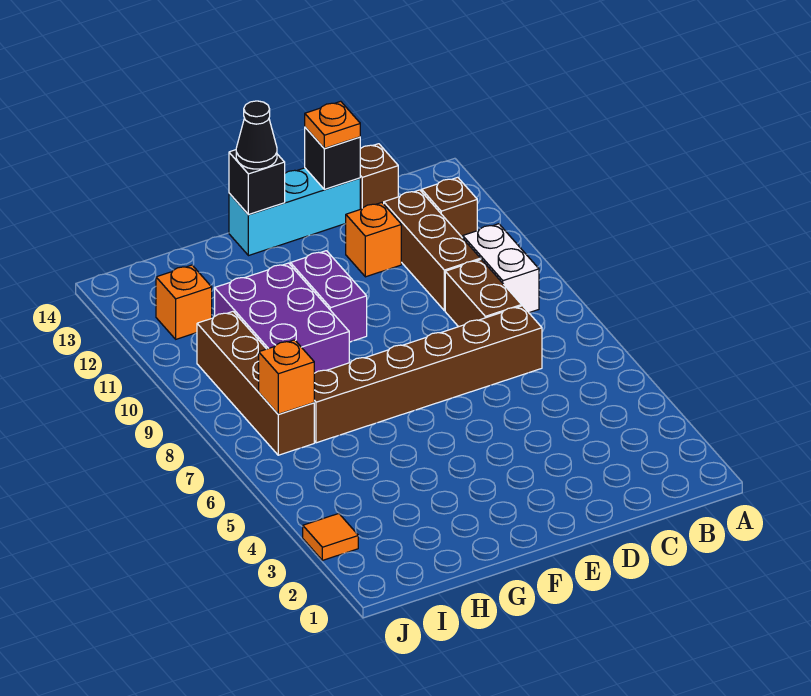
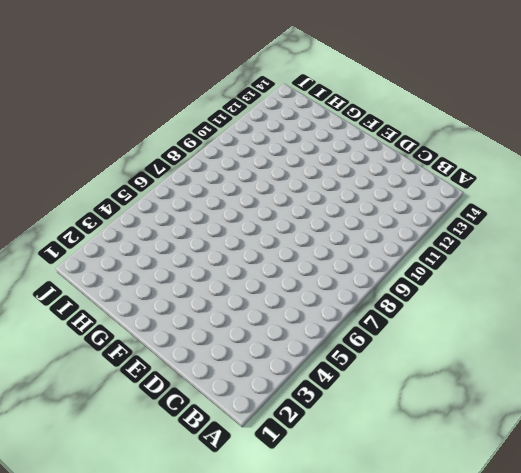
none -> white brick B9:B10 level 1
none -> brown brick B12 level 1
none -> brown brick C7:H7 level 1

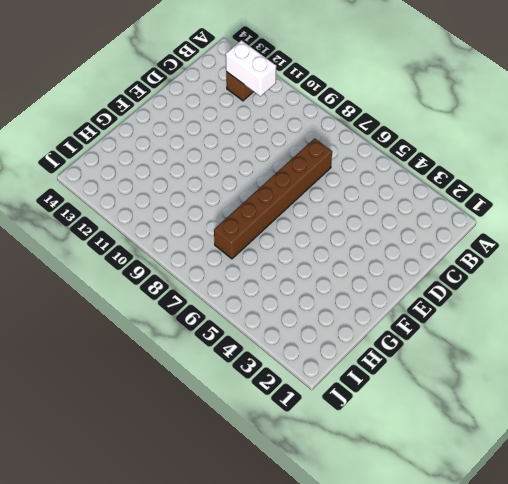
white brick B11:B12 level 2 -> white brick B9:B10 level 1
none -> brown brick C8:C9 level 1
none -> brown brick C10:C12 level 1
none -> brown brick C14 level 1

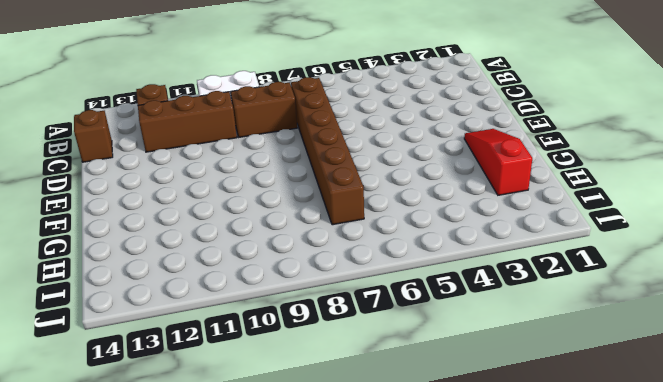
red slope F2:H2 level 1 top H -> none
none -> orange brick D12 level 1
none -> cyan brick D14:F14 level 1
none -> purple brick F10:F11 level 1

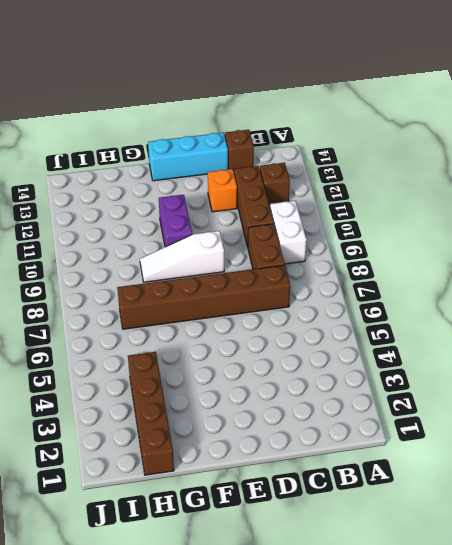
white slope E9:G9 level 1 top E -> purple brick G9:H11 level 1
brown brick H1:H4 level 1 -> brown brick I7:I10 level 1
none -> orange brick I12 level 1
none -> orange tile J3 level 1
none -> black brick D14 level 2

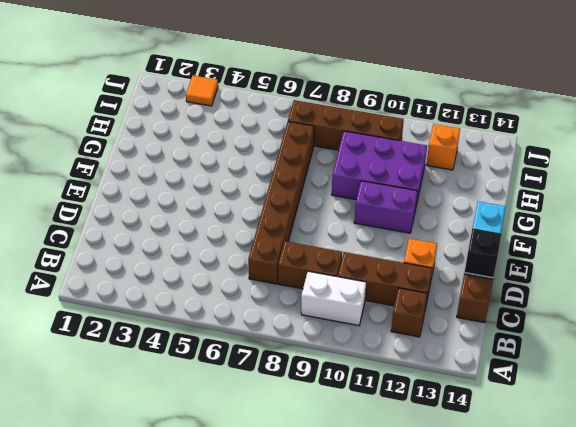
none -> black brick F14 level 2
none -> orange brick I7 level 2
none -> orange plate D14 level 3

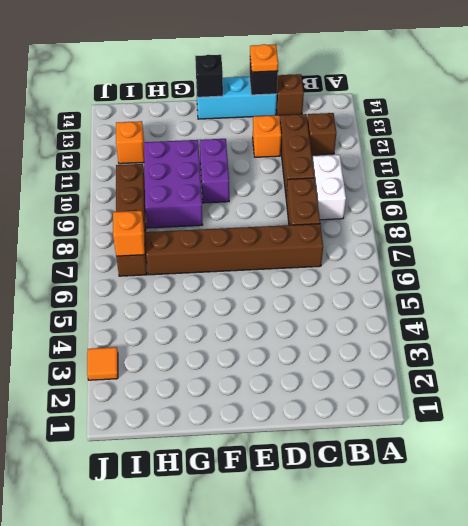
none -> black cone F14 level 3

